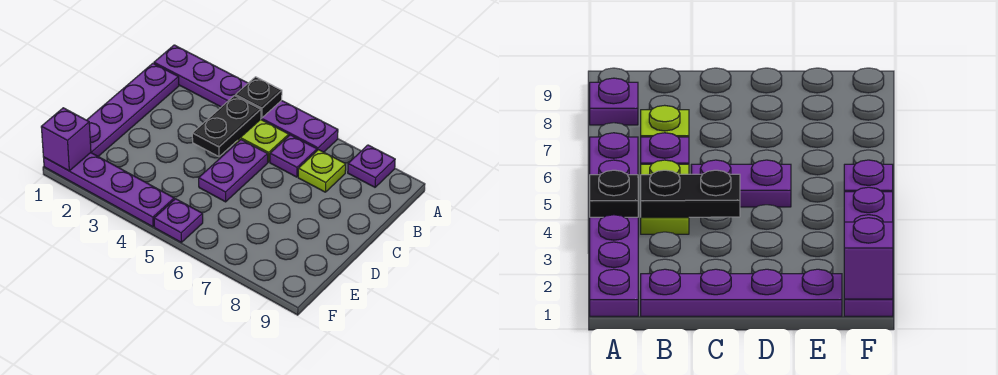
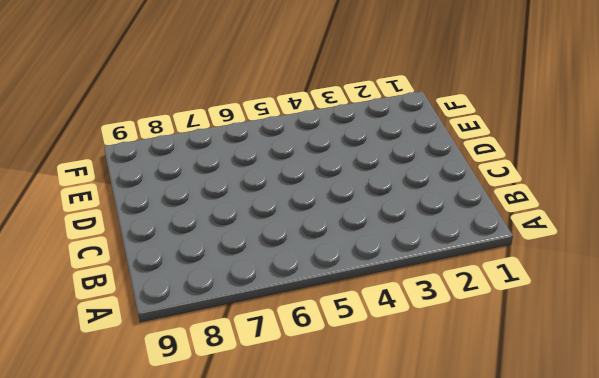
none -> purple plate A1:A6 level 1
none -> purple plate A8 level 1
none -> purple plate B1:E1 level 1

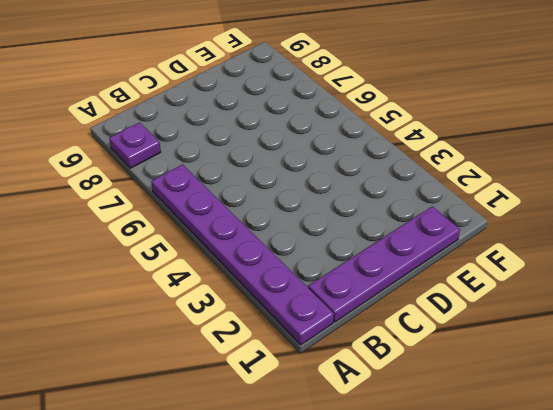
none -> lime plate B4:B5 level 1
none -> purple plate B6 level 1
none -> lime plate B7 level 1

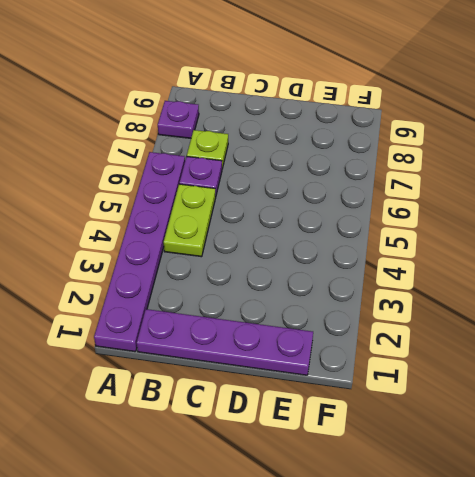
none -> purple plate C5:D5 level 1
none -> purple plate F1:F4 level 1
none -> purple plate F5 level 1

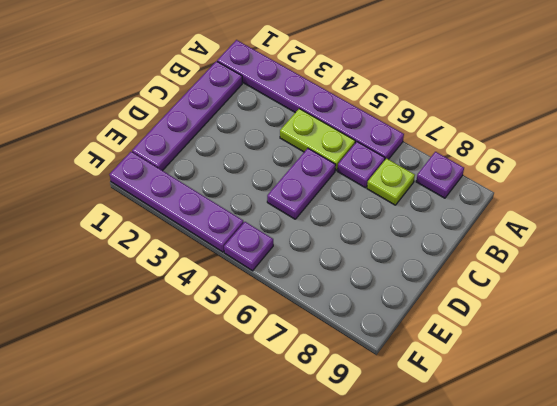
none -> black plate A4 level 2
none -> black plate B4:C4 level 2
none -> purple brick F1 level 2

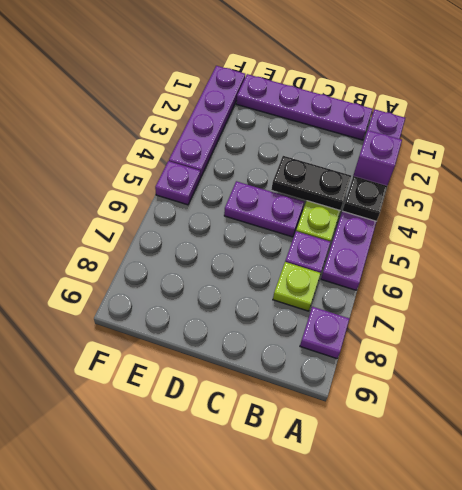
purple brick A3 level 2 -> purple brick F1 level 2

